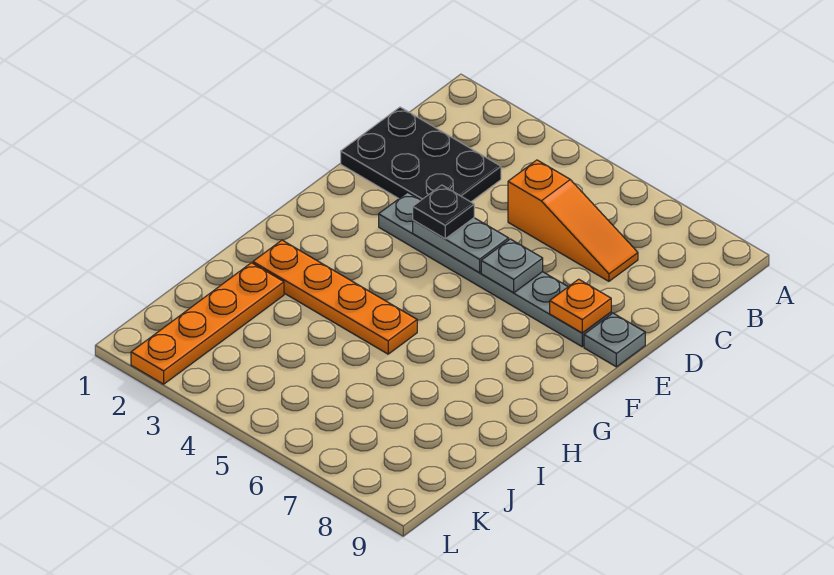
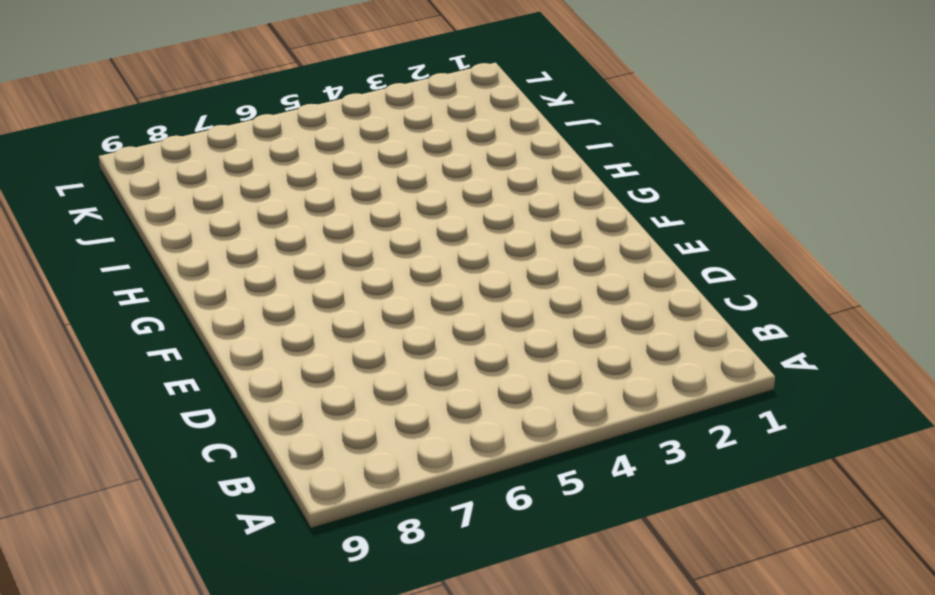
none -> black plate C1:D3 level 1
none -> orange slope C5:C7 level 1 top 5

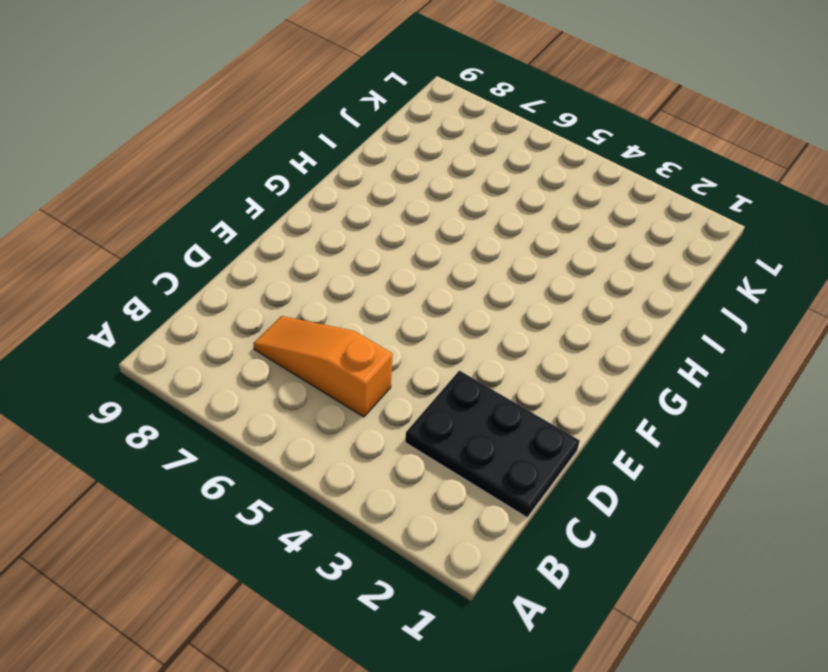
none -> grey plate E3:E8 level 1
none -> grey plate E9 level 1

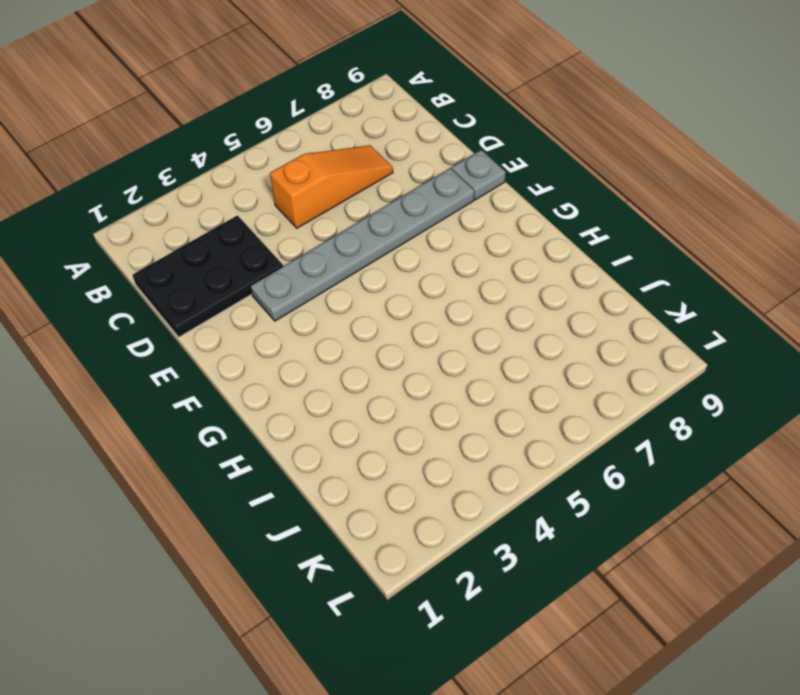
none -> orange plate H2:H5 level 1
none -> orange plate I2:L2 level 1

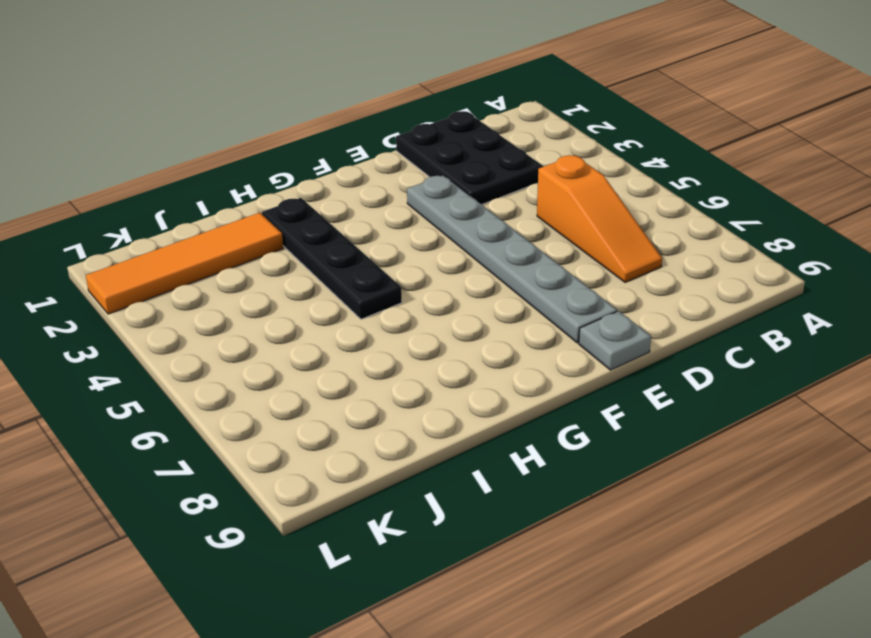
black plate H2:H5 level 1 -> orange plate H2:H5 level 1
orange tile I2:L2 level 1 -> orange plate I2:L2 level 1
none -> grey plate E4:E5 level 2
none -> grey plate E6 level 2

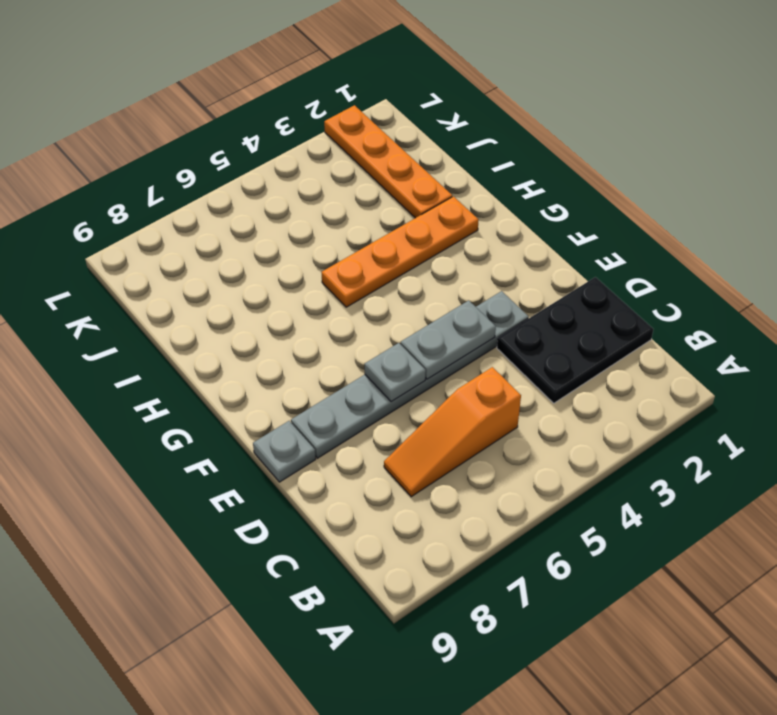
none -> orange plate E8 level 2
none -> black plate E4 level 3

